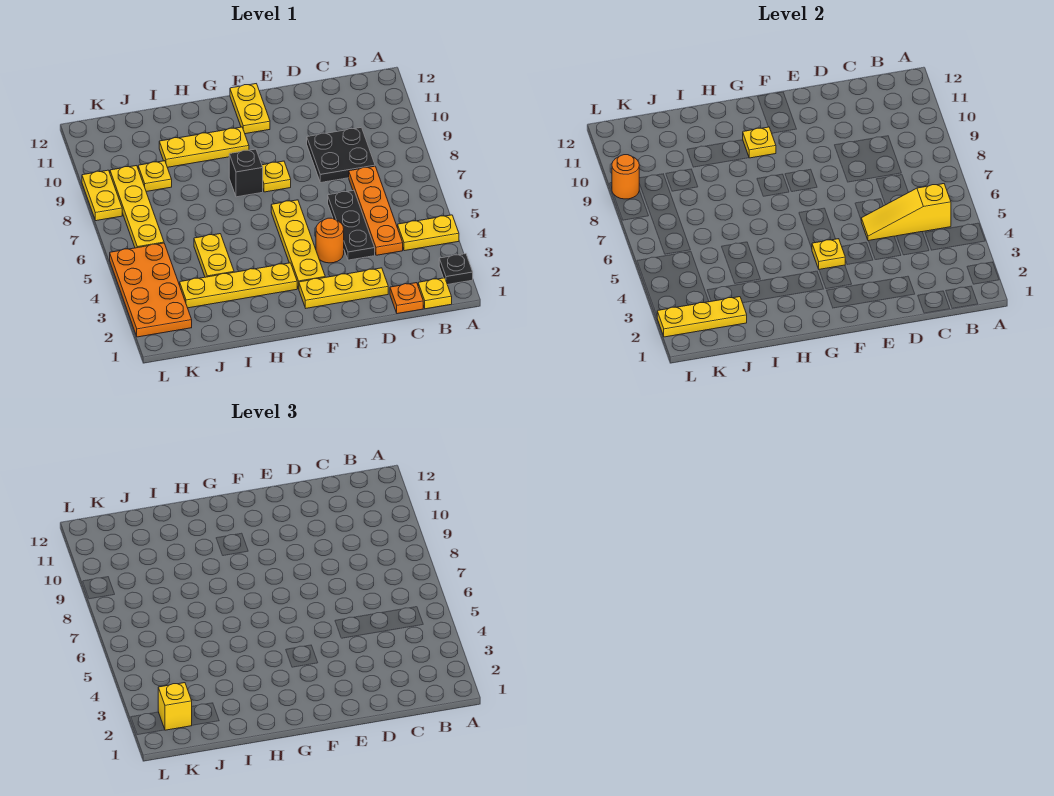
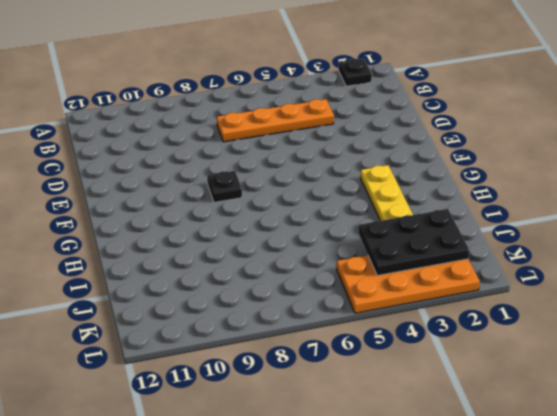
black plate F8 level 1 -> yellow plate F8 level 1
black plate J2:K4 level 2 -> yellow plate J2:L2 level 2
none -> yellow plate A4:B4 level 1
none -> yellow plate B1 level 1
none -> orange plate C1 level 1

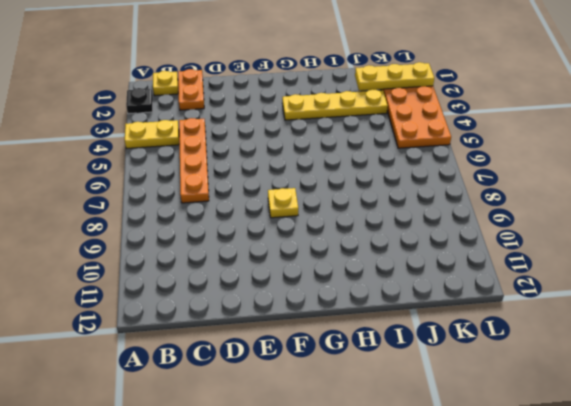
orange plate C1:C2 level 1 -> orange plate C1 level 1
none -> black plate C8:D9 level 1
none -> yellow plate D2:F2 level 1
none -> black plate D4:D6 level 1

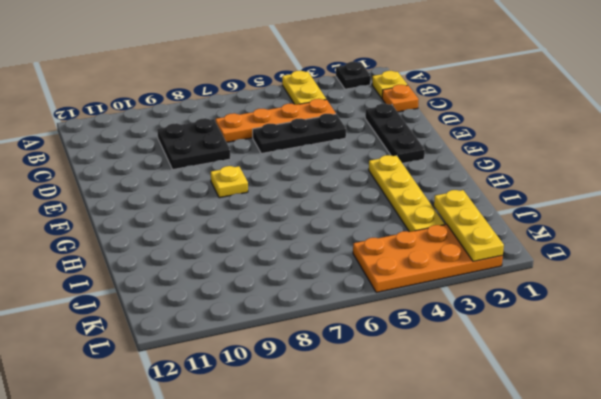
black plate D2:F2 level 1 -> yellow plate D2:F2 level 1
none -> orange round brick E4 level 1
none -> yellow plate F3:F6 level 1
none -> yellow plate F11:F12 level 1

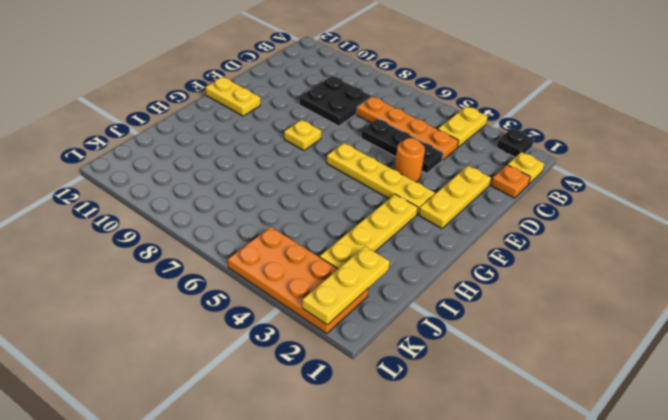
none -> black brick G8 level 1
none -> yellow plate G10:I10 level 1
none -> yellow plate I4:I5 level 1

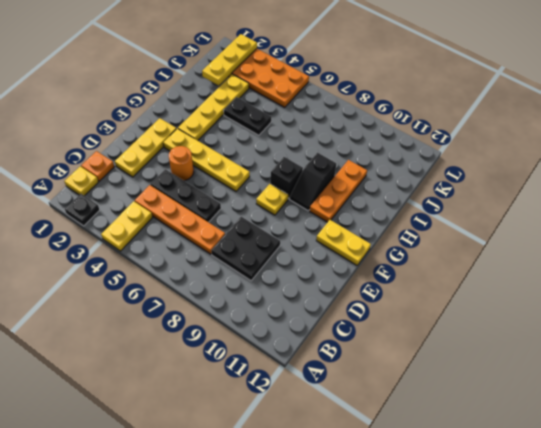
black slope G9:H9 level 1 top H -> none
orange plate G10:I10 level 1 -> yellow plate G10:I10 level 1
black plate I4:I5 level 1 -> yellow plate I4:I5 level 1
none -> yellow plate J9 level 1
none -> yellow plate K6:K9 level 1
none -> yellow plate L8:L9 level 1

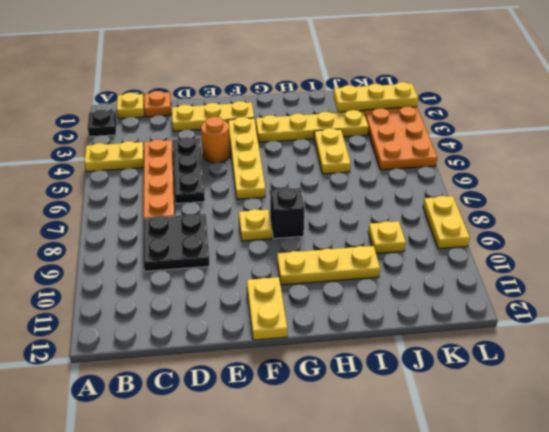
none -> yellow plate K6:K9 level 1
none -> yellow slope B5:D5 level 2 top B
none -> yellow plate F4 level 2

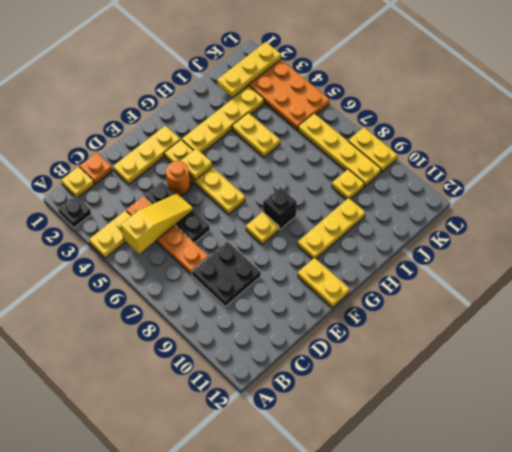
none -> yellow plate G10 level 2
none -> orange round brick L9 level 2
none -> yellow brick K2 level 3

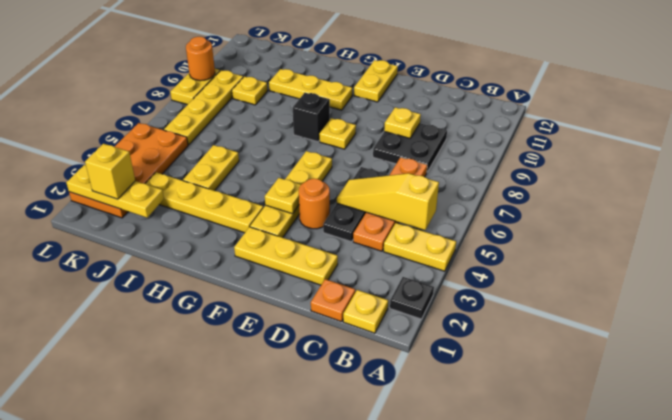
yellow plate D9 level 2 -> yellow plate G10 level 2

